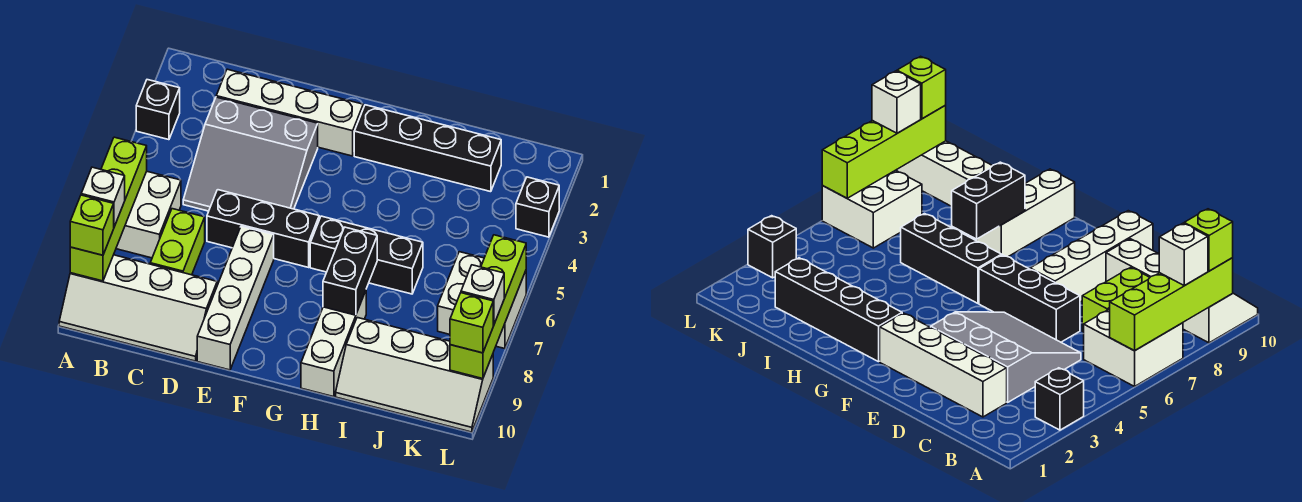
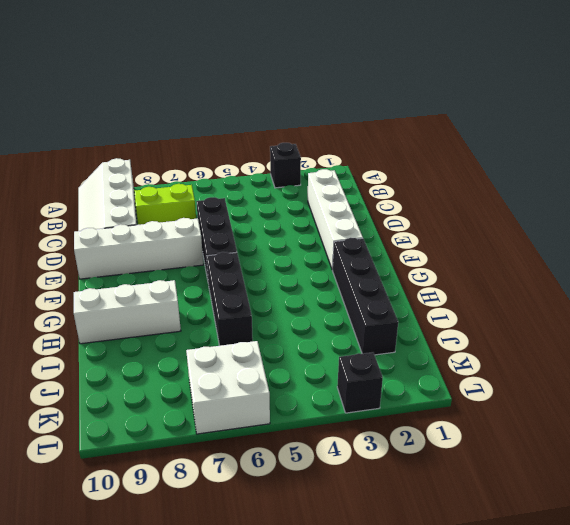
none -> white brick A6:B7 level 1
none -> grey slope C3:E5 level 1 top 3
none -> white slope I9:L10 level 1 top 9

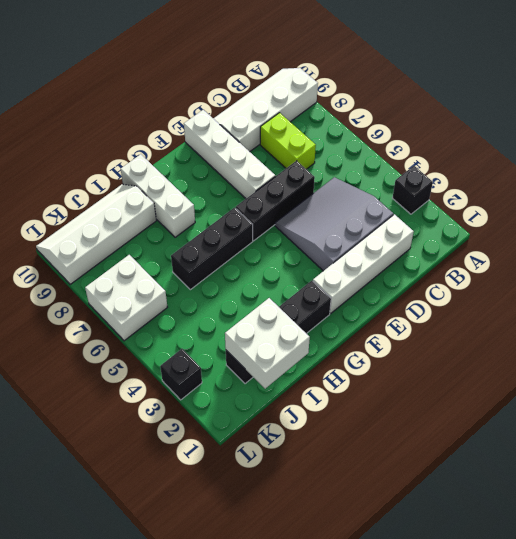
white brick I1:J2 level 2 -> white brick A6:B7 level 1
none -> lime brick A6:A9 level 2
none -> black brick H7:H8 level 2
none -> lime brick L6:L9 level 2

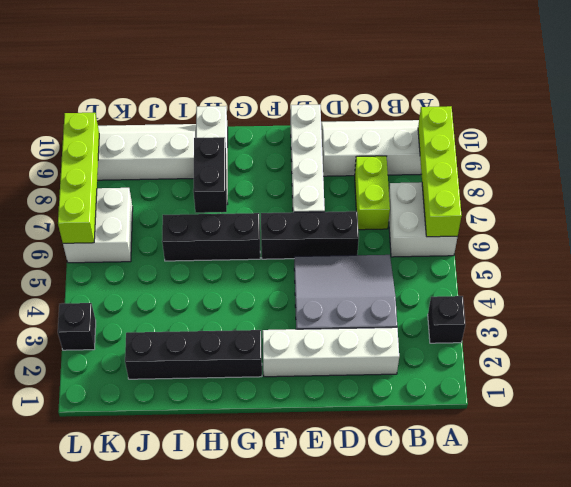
none -> white brick A8 level 3
none -> lime brick A9 level 3
none -> white brick L8 level 3

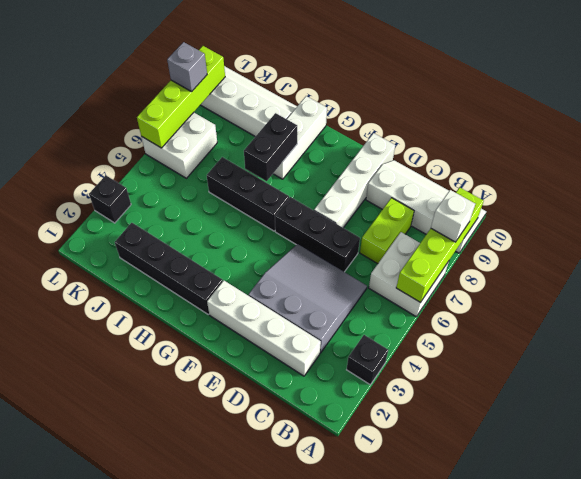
grey brick L8 level 3 -> white brick L8 level 3
none -> lime brick A9 level 3
none -> lime brick L9 level 3

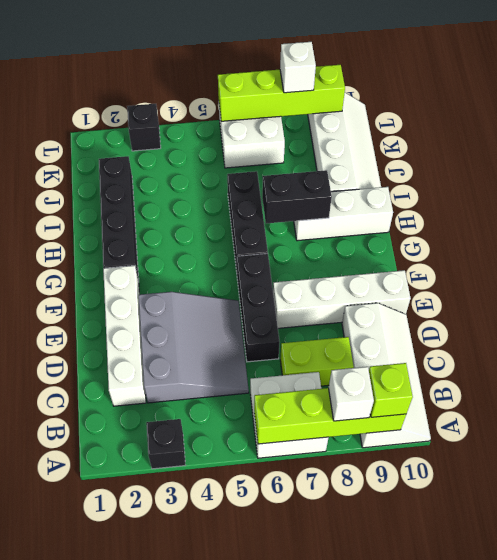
none -> lime brick L9 level 3

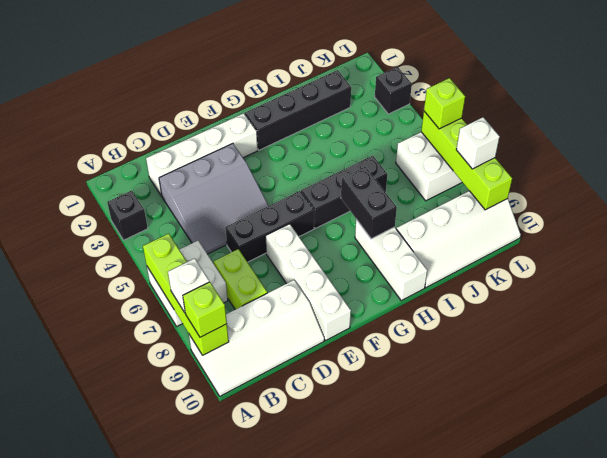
lime brick L6 level 3 -> lime brick L9 level 3

